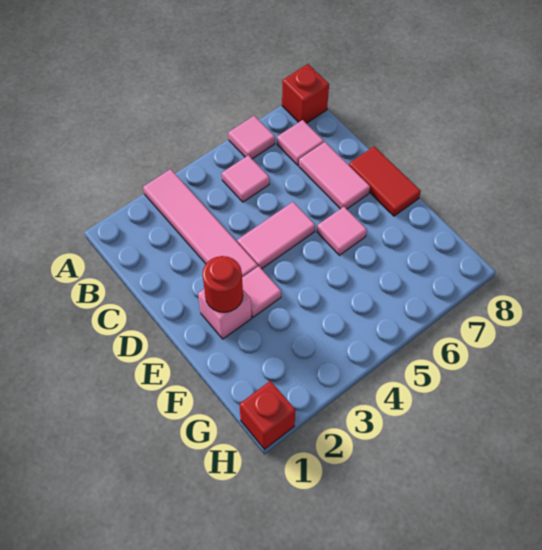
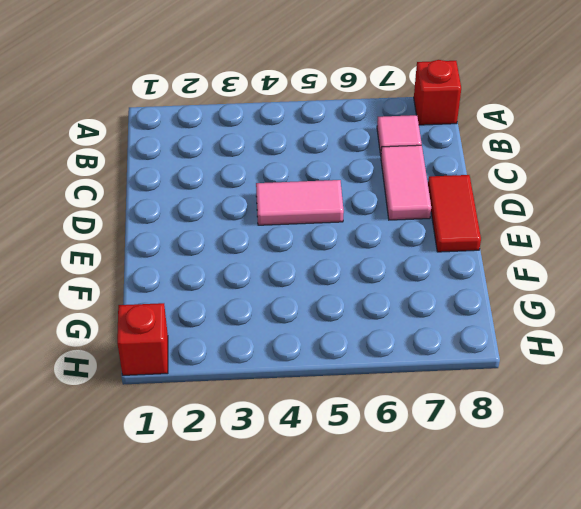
none -> pink tile A3:D3 level 1
none -> pink tile A6 level 1
none -> pink tile B5 level 1

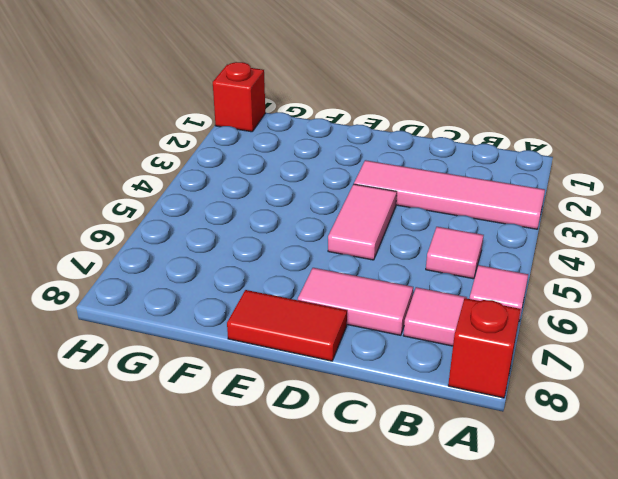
none -> pink brick E2 level 1
none -> pink tile E3 level 1
none -> pink tile E6 level 1

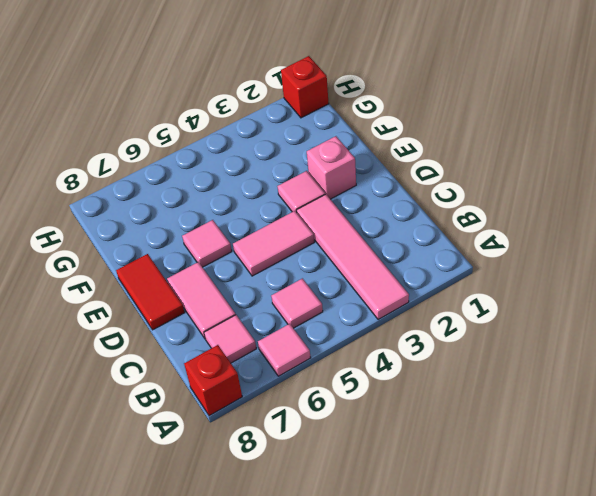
none -> red round brick E2 level 2

